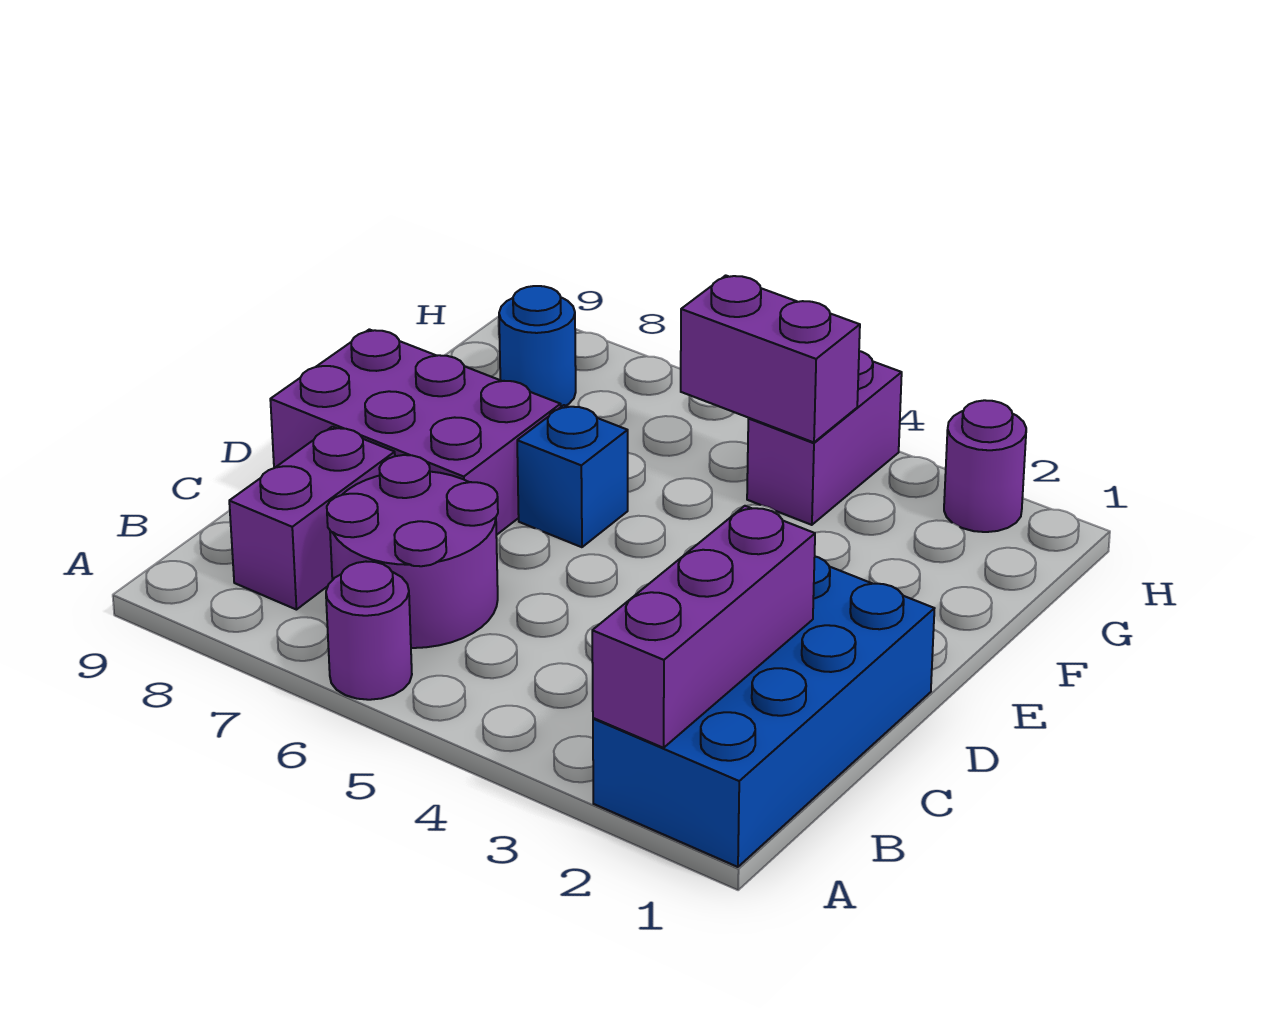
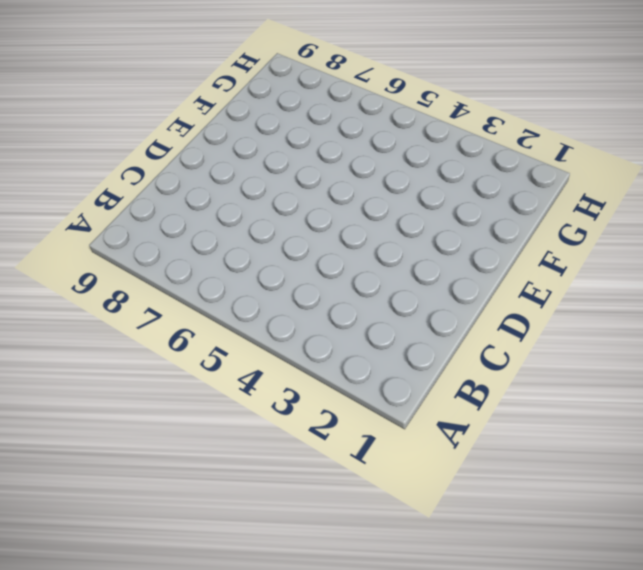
none -> blue brick A1:D2 level 1
none -> purple round brick A6 level 1

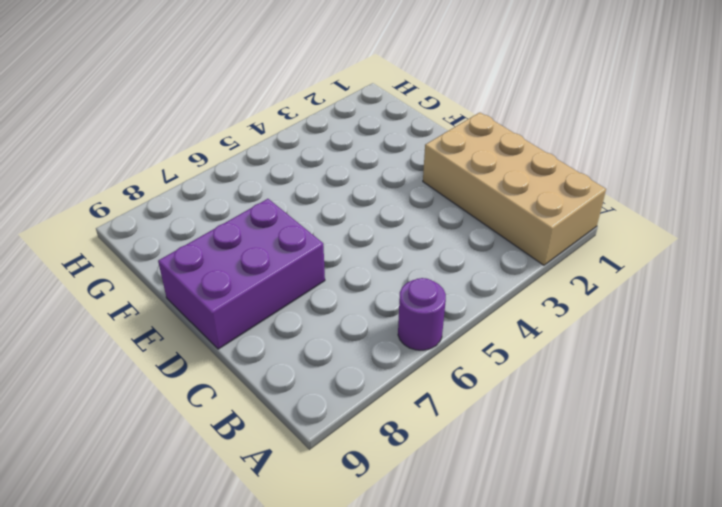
tan brick A1:D2 level 1 -> blue brick A1:D2 level 1
none -> purple round brick B6:C7 level 1
none -> purple brick B8:C8 level 1

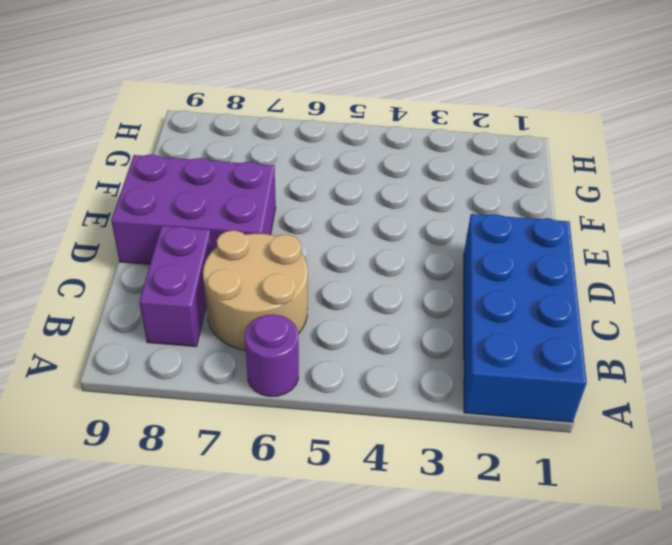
tan round brick B6:C7 level 1 -> purple round brick B6:C7 level 1
none -> blue brick E6 level 1
none -> purple brick G4:H4 level 1

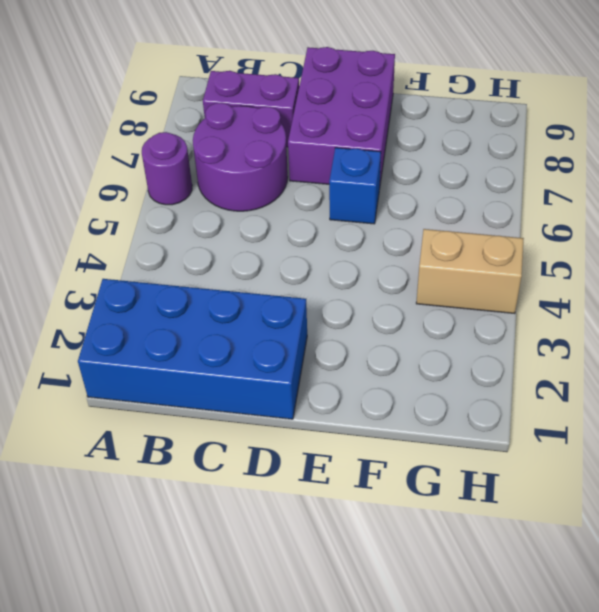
tan brick G4:H4 level 1 -> purple brick G4:H4 level 1
none -> blue round brick G8 level 1
none -> purple round brick H2 level 1

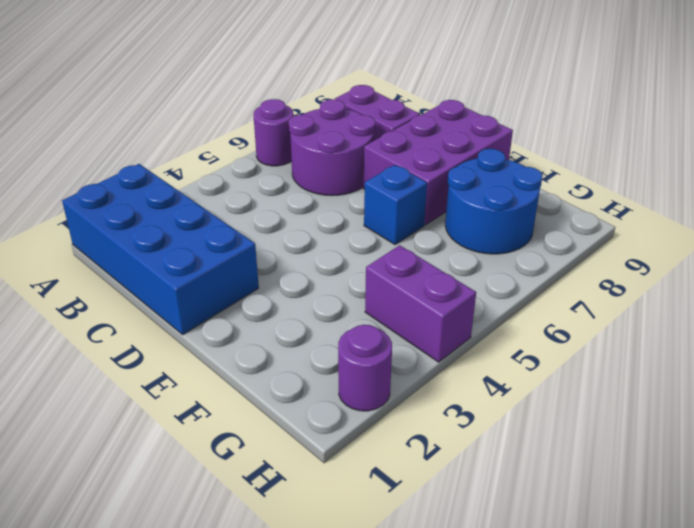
blue round brick F7:G8 level 1 -> blue round brick G8 level 1
none -> purple brick A2:C2 level 2
none -> purple brick G4:G5 level 2

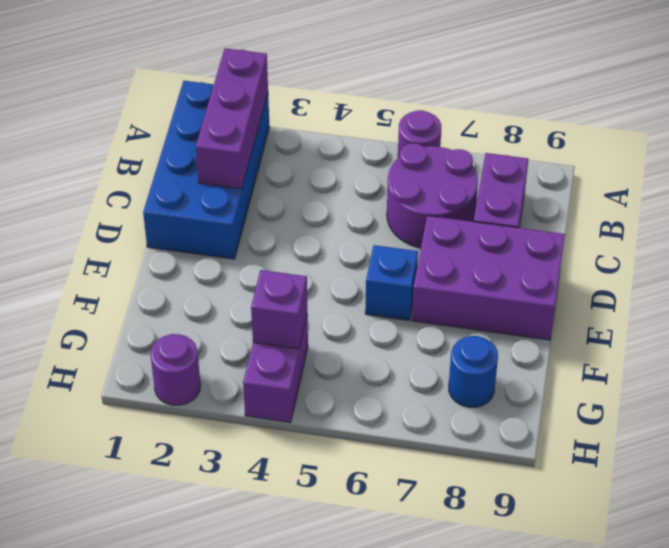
purple brick G4 level 2 -> purple brick G4:G5 level 2

